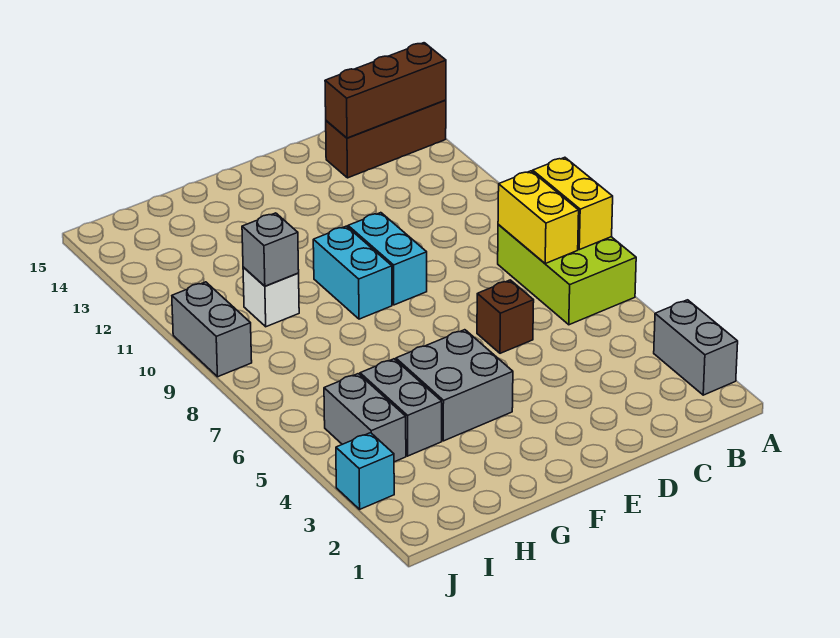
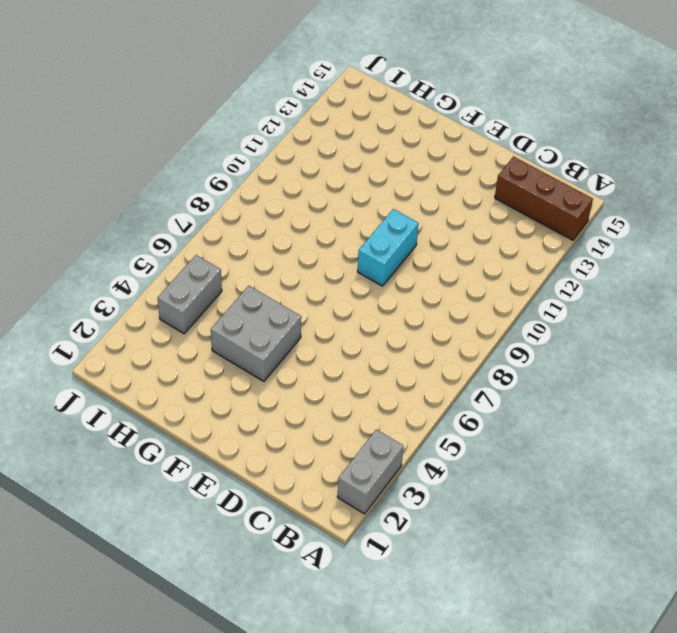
none -> lime brick A6:B8 level 1
none -> brown brick D6 level 1
none -> cyan brick F9:F10 level 1

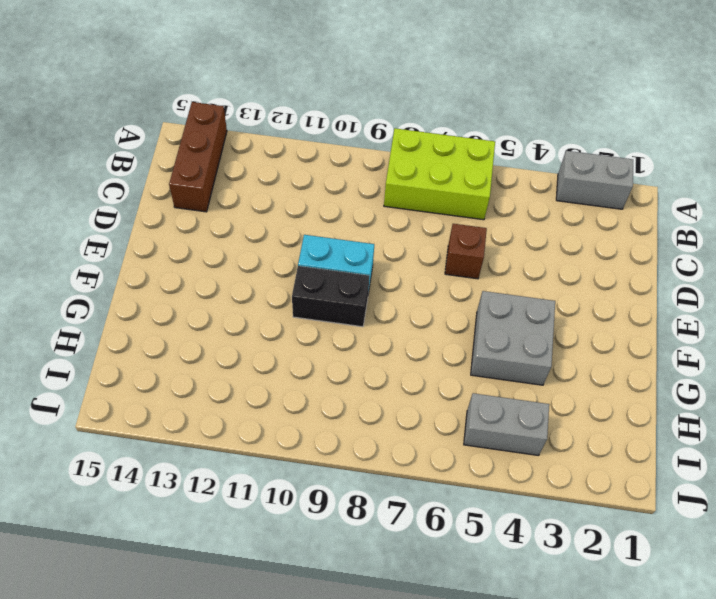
black brick F9:F10 level 1 -> cyan brick F9:F10 level 1
none -> grey brick H4:H5 level 1
none -> white brick H10 level 1
none -> cyan brick J3 level 1

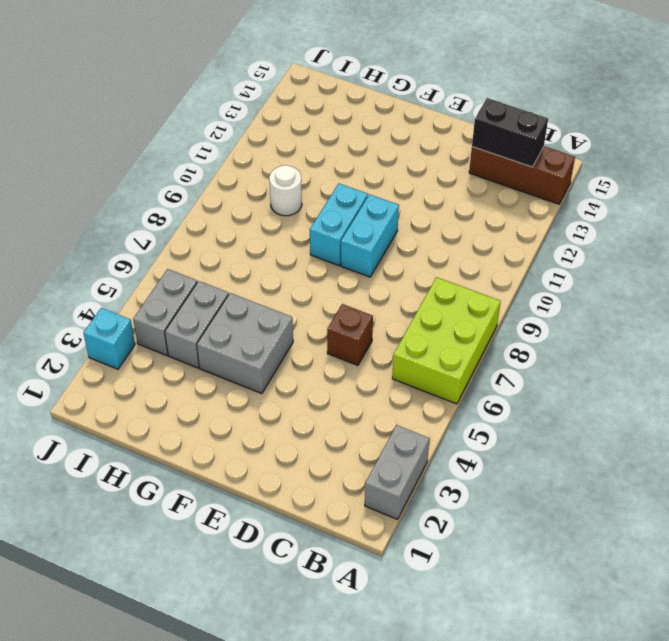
black brick B14:C14 level 2 -> brown brick A14:C14 level 2
white round brick H10 level 1 -> white brick H10 level 1
none -> grey brick J9:J10 level 1
none -> yellow brick A7:A8 level 2
none -> yellow brick B7:B8 level 2

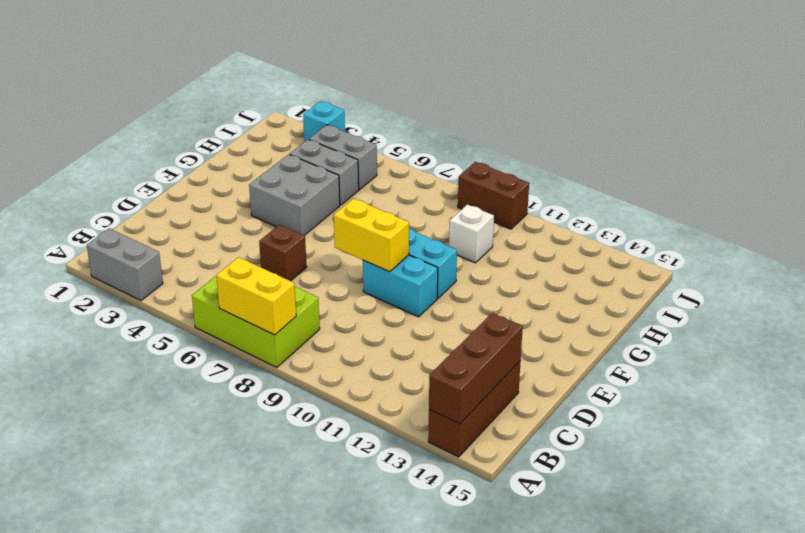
yellow brick E8:E9 level 2 -> yellow brick B7:B8 level 2
brown brick J9:J10 level 1 -> grey brick J9:J10 level 1
none -> grey brick H10 level 2

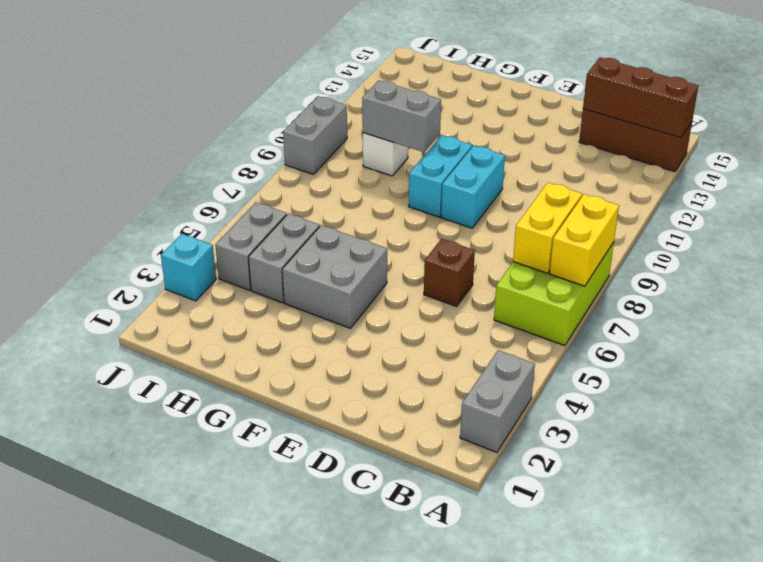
grey brick G10:H10 level 2 -> grey brick H10 level 2

